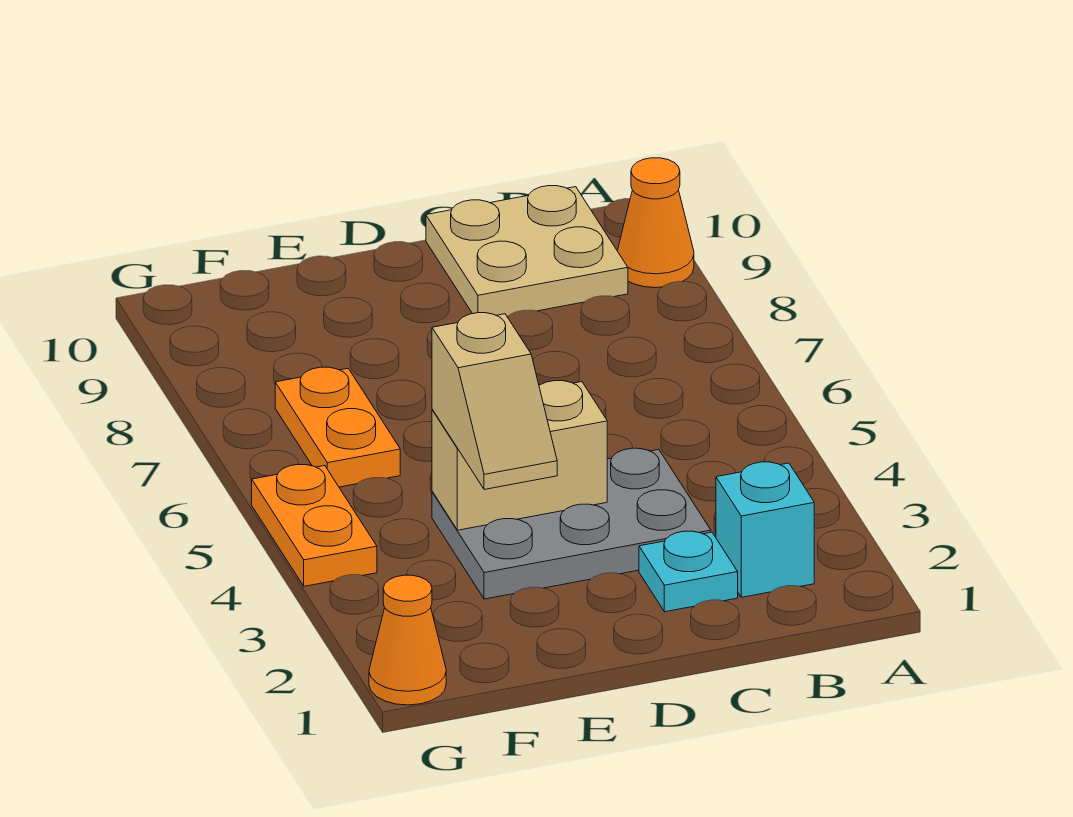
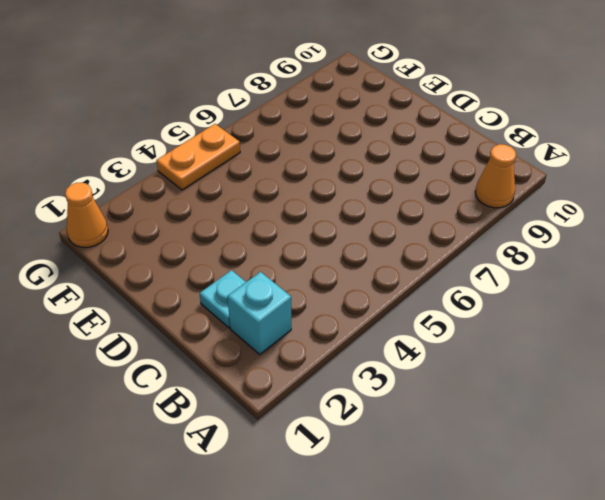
none -> tan plate B9:C10 level 1
none -> grey plate C3:E4 level 1

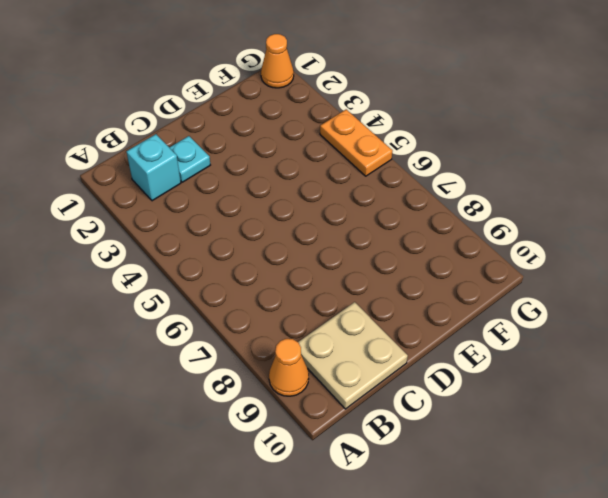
none -> grey plate C3:E4 level 1
none -> orange plate F6:F7 level 1

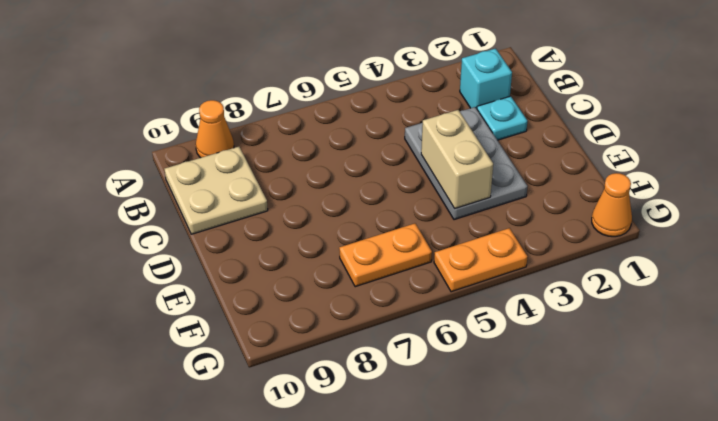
none -> tan slope E3:E4 level 3 top 4

